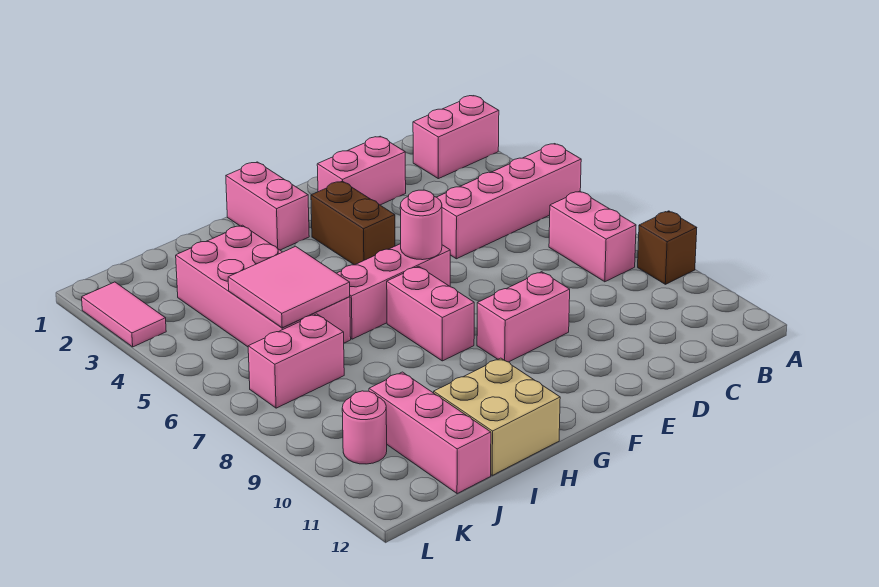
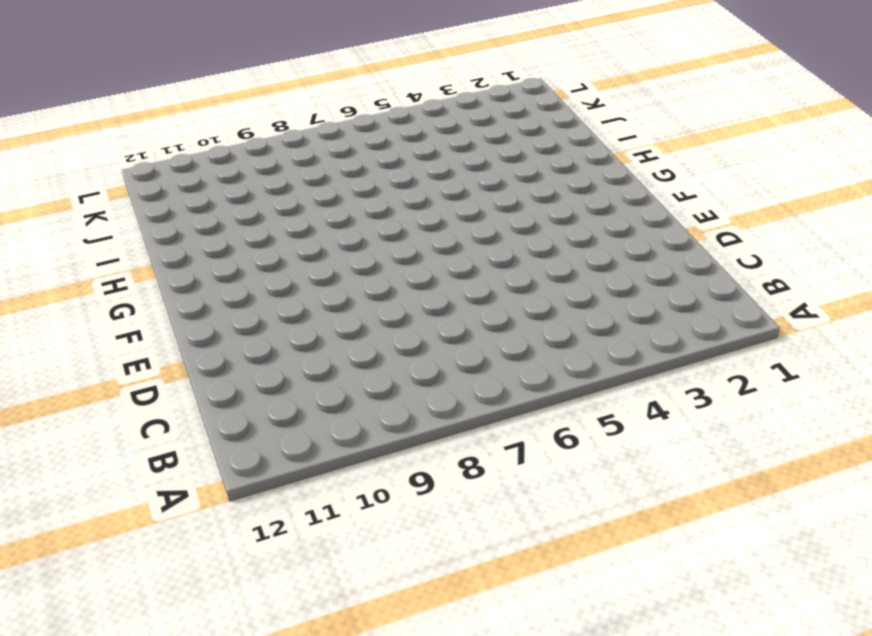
none -> pink brick A2:B2 level 1
none -> pink brick A5:D5 level 1
none -> brown brick A9 level 1

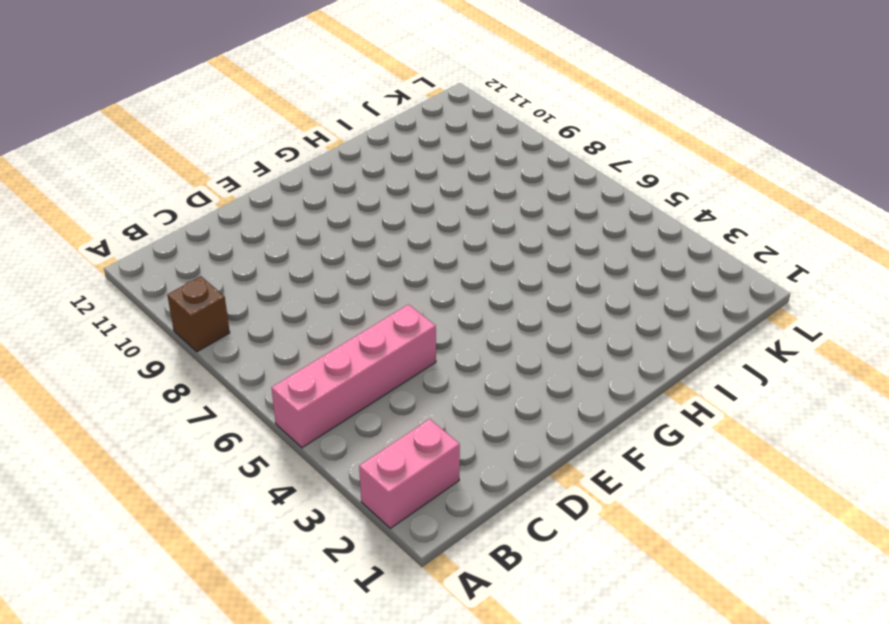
none -> pink brick B7:B8 level 1
none -> pink brick D2:E2 level 1
none -> pink brick E9:F9 level 1

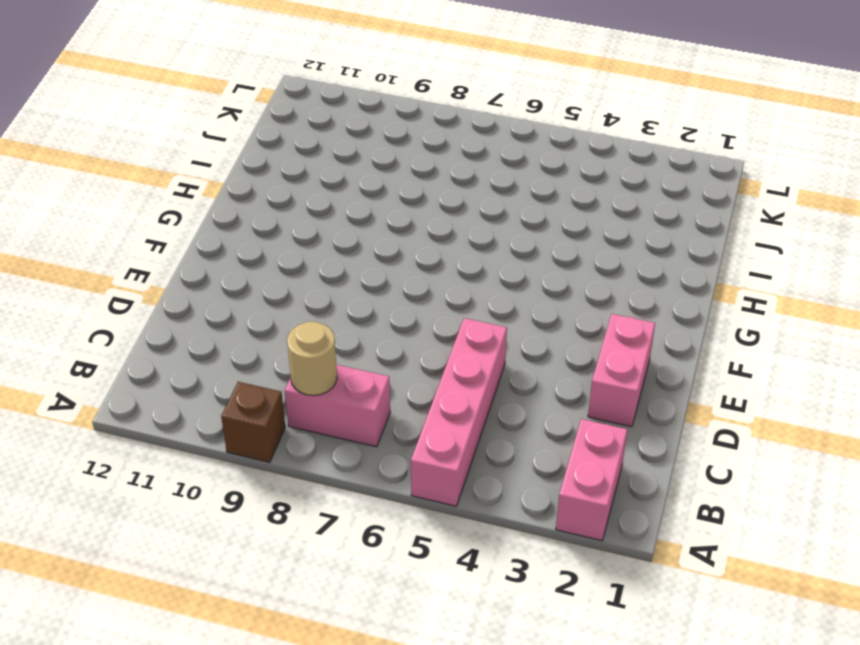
tan round brick B8 level 2 -> none
none -> pink brick E9:F9 level 1
none -> brown brick F3:F4 level 1
none -> pink brick F6:H6 level 1

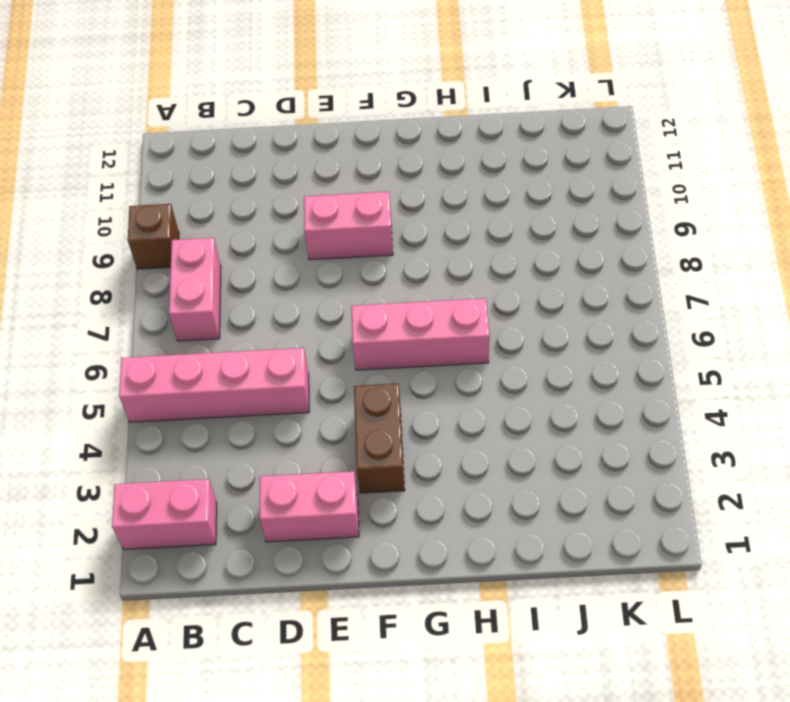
none -> pink brick G1:G2 level 1
none -> pink brick G7:G8 level 1
none -> tan brick H11:I12 level 1

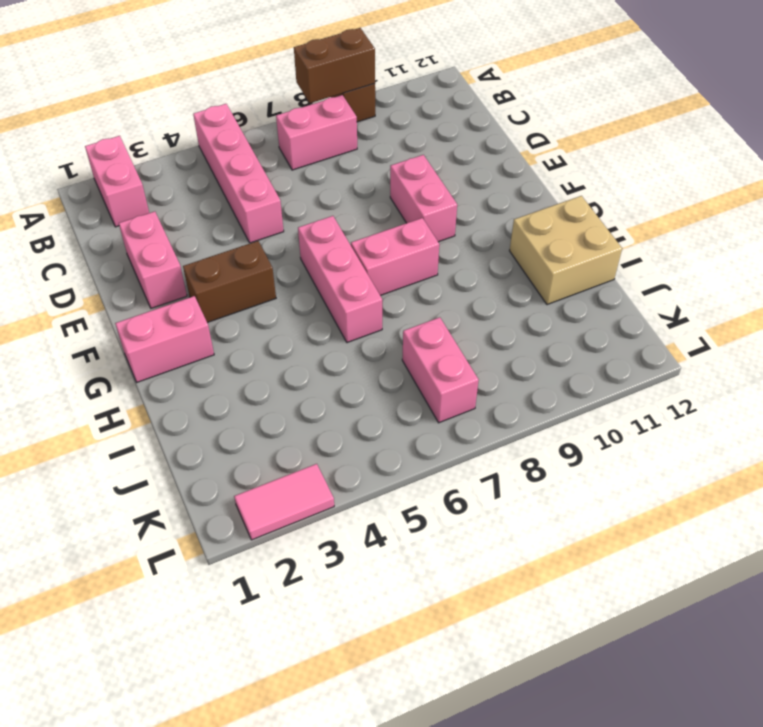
brown brick A8:A9 level 2 -> none
none -> pink brick I3:J6 level 1
none -> pink brick J10:J12 level 1
none -> pink round brick K10 level 1

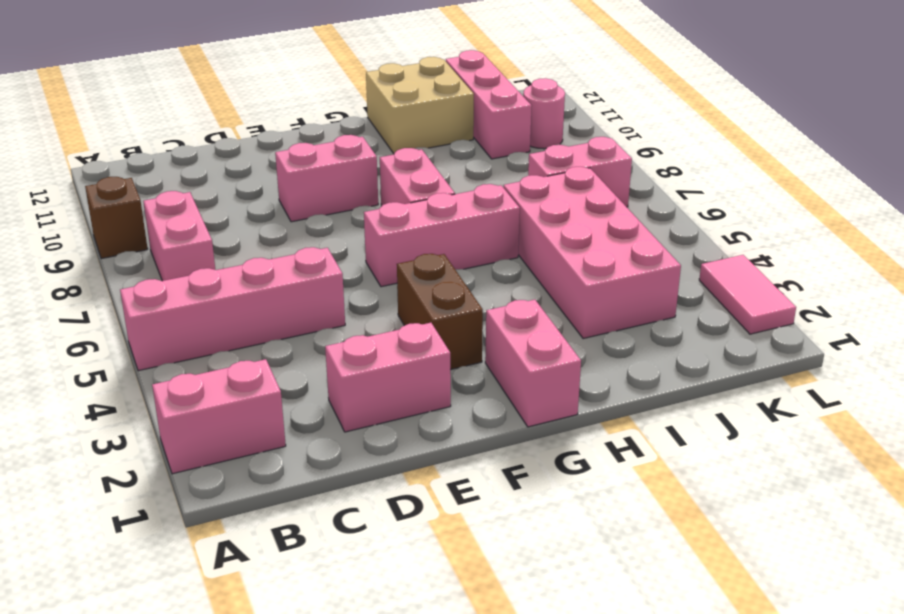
none -> pink round brick F6 level 2
none -> pink tile I5:J6 level 2

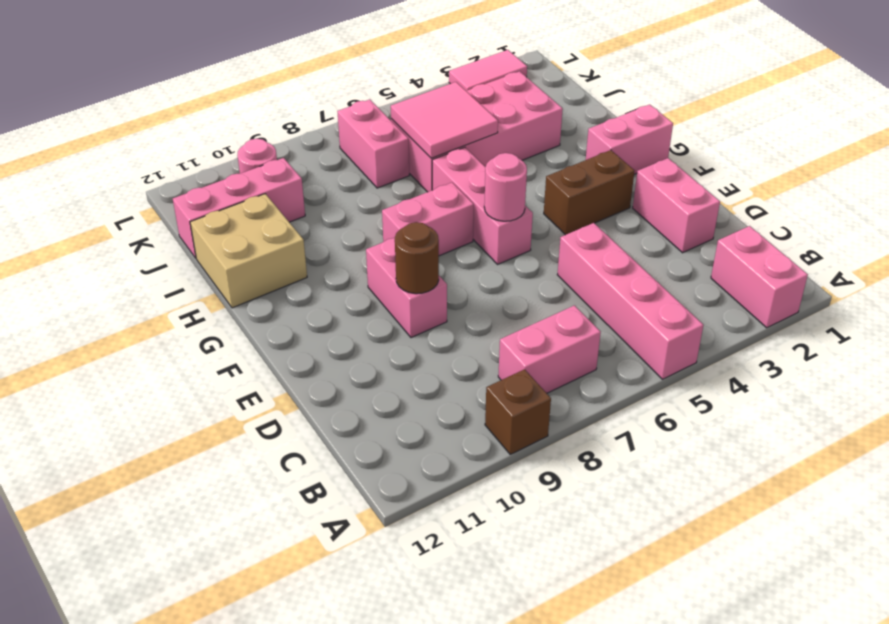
brown round brick E9 level 2 -> none

